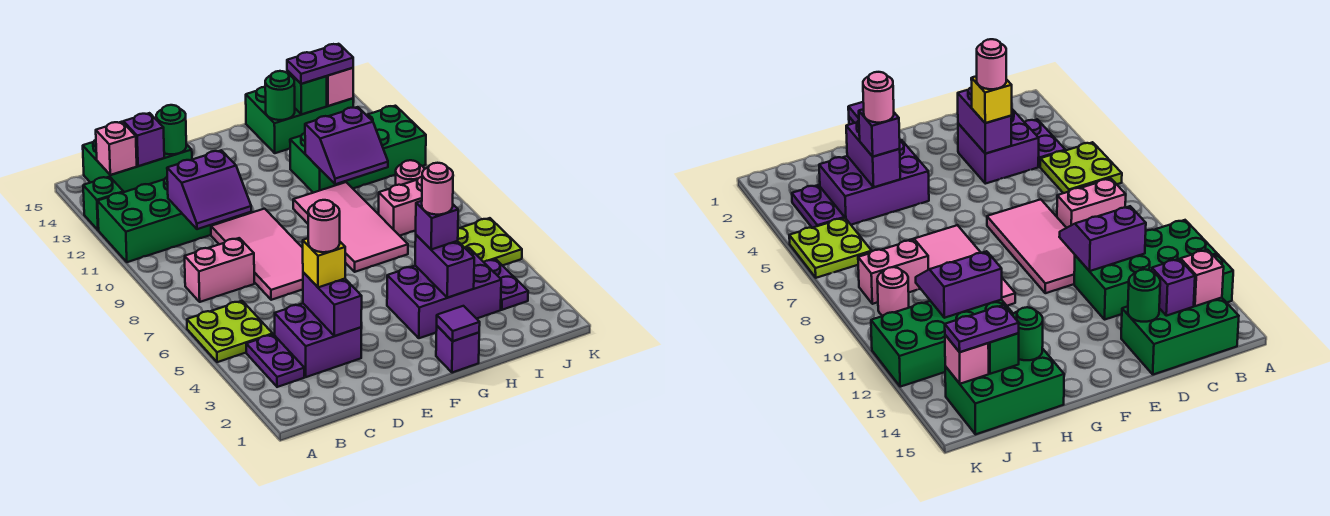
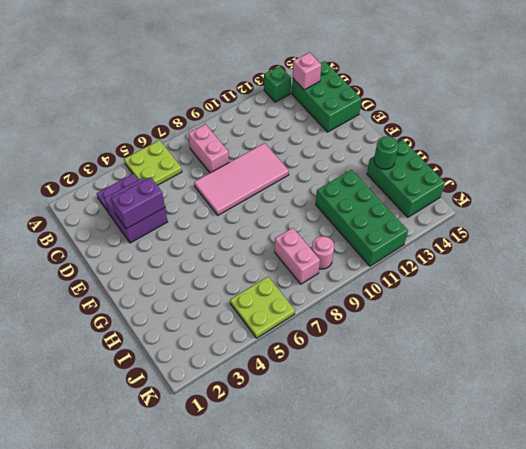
none -> green brick A11:D12 level 1
none -> purple brick G1 level 1
none -> purple brick G3:I4 level 1
none -> pink tile G7:H10 level 1

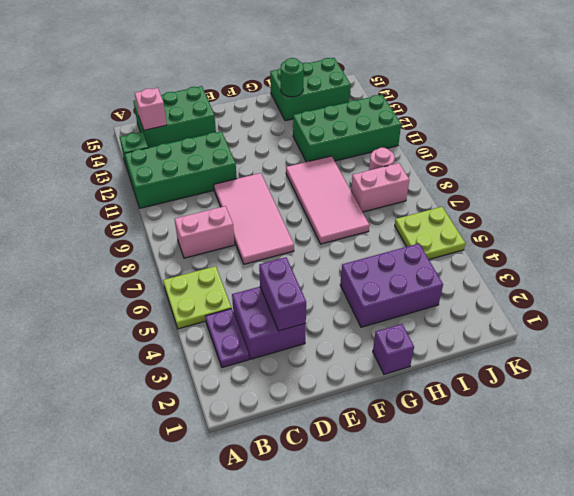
none -> purple plate J3:J4 level 1
none -> purple slope C10:D11 level 2 top 11
none -> purple brick C14 level 2
none -> green round brick D14 level 2

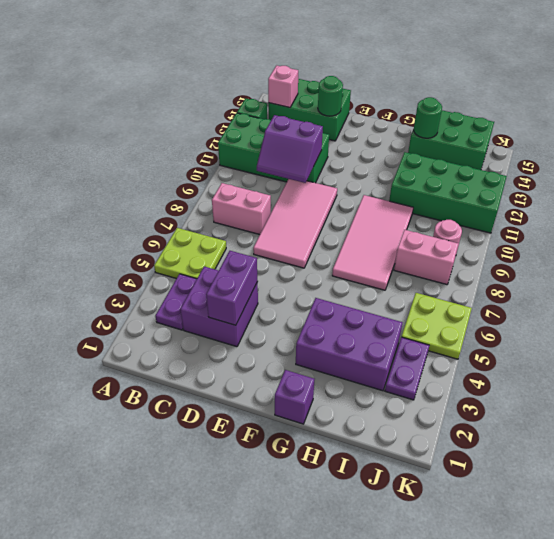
none -> purple brick C14 level 2
none -> purple tile G1 level 2
none -> purple brick H3:H4 level 2
none -> purple slope H10:I11 level 2 top 11

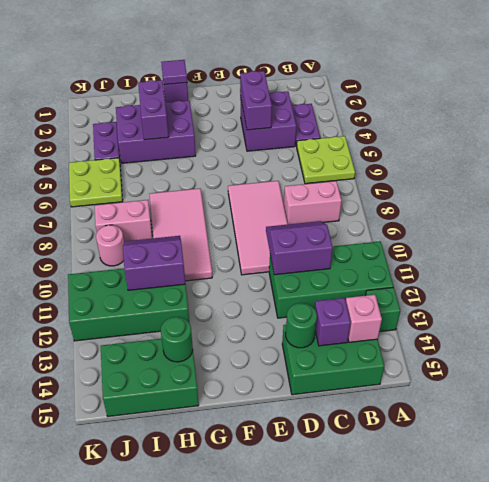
none -> green brick I14 level 2
none -> pink brick J14 level 2
none -> yellow brick D4 level 3
none -> purple brick H4 level 3

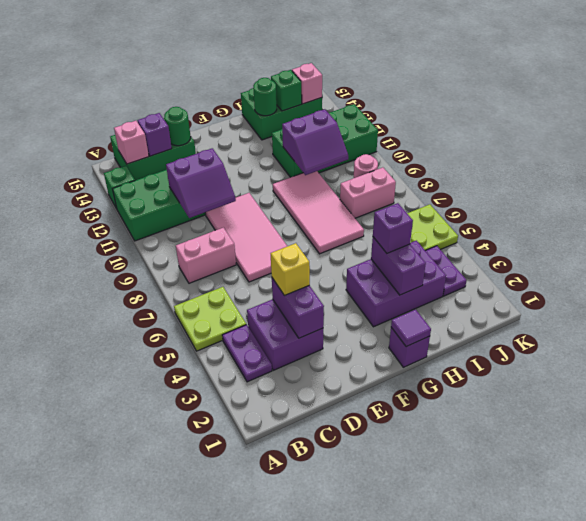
none -> purple plate I14:J14 level 3
none -> pink round brick D4 level 4
none -> pink round brick H4 level 4

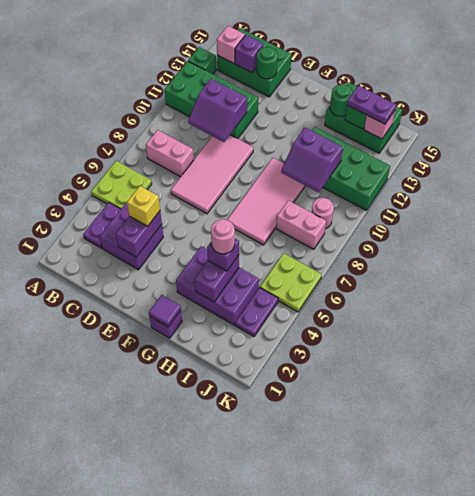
none -> pink round brick D4 level 4

